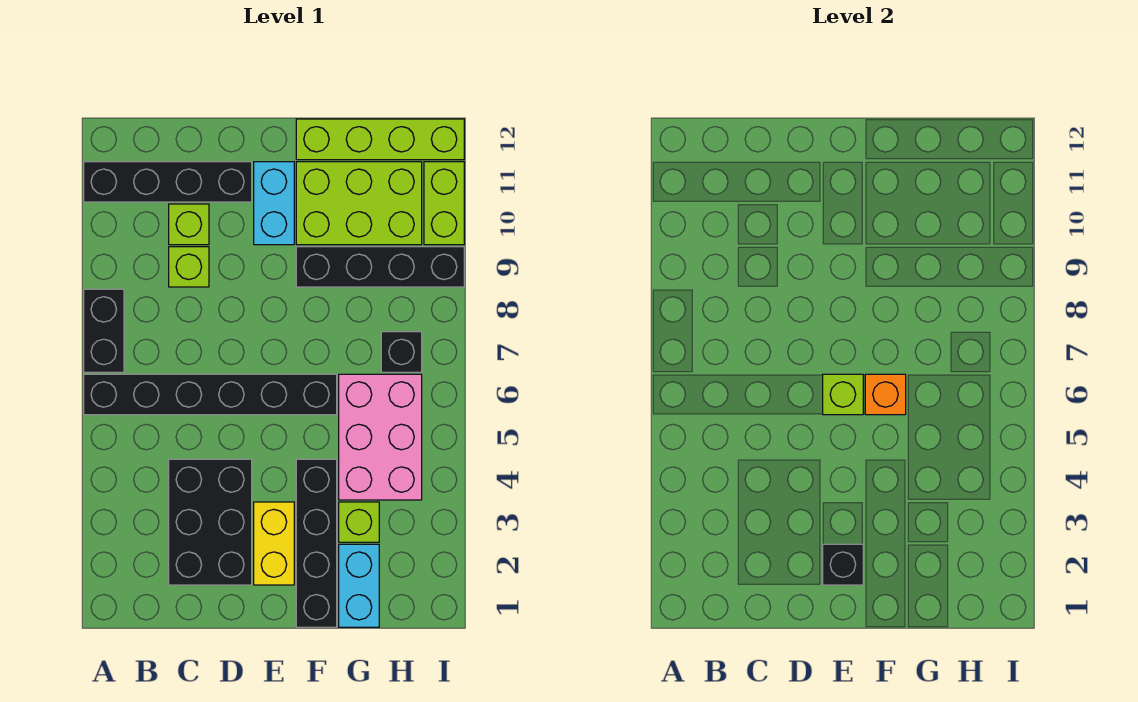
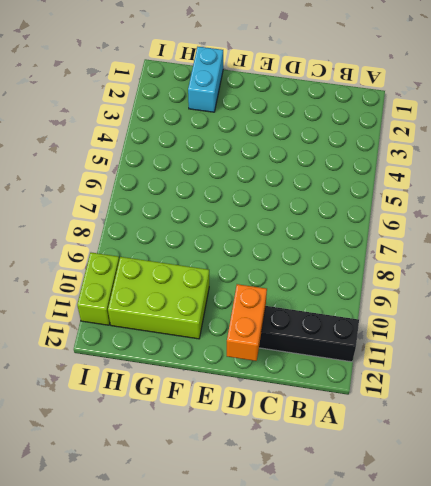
orange brick D11:D12 level 2 -> none
none -> black brick A6:F6 level 1
none -> black brick A7:A8 level 1
none -> black brick C2:D4 level 1

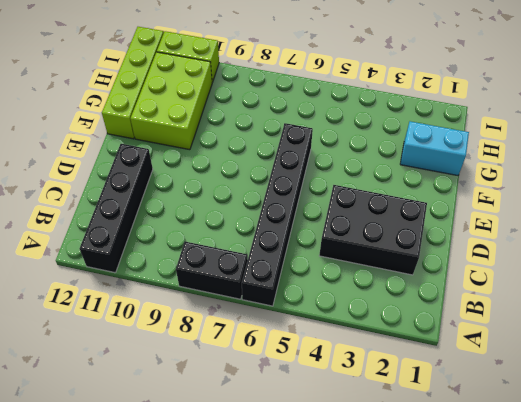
none -> lime brick C9 level 1
none -> lime brick C10 level 1
none -> yellow brick E2:E3 level 1

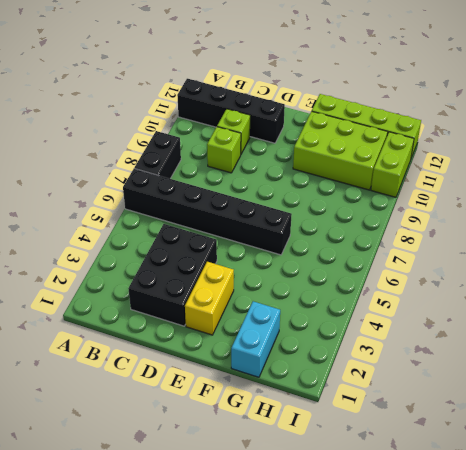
none -> cyan brick E10:E11 level 1
none -> black brick F1:F4 level 1
none -> black brick F9:I9 level 1

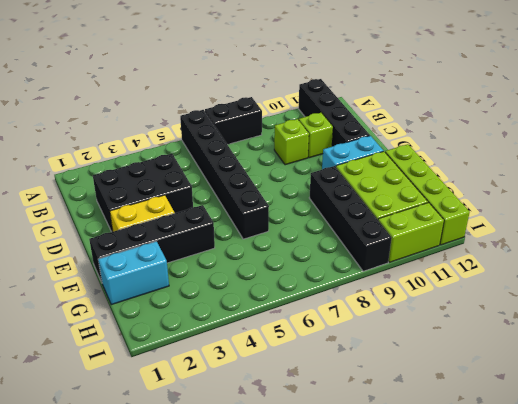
none -> lime brick G3 level 1
none -> pink brick G4:H6 level 1
none -> black brick H7 level 1

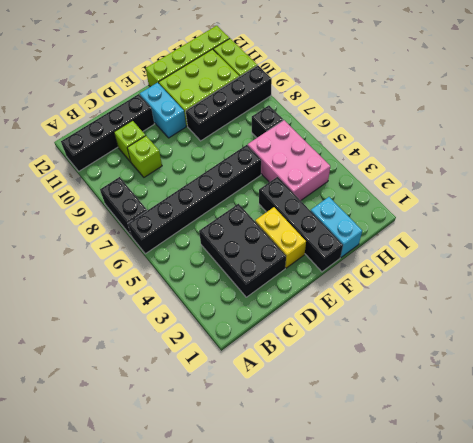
none -> lime brick G3 level 1
none -> black brick E2 level 2
none -> lime brick E6 level 2

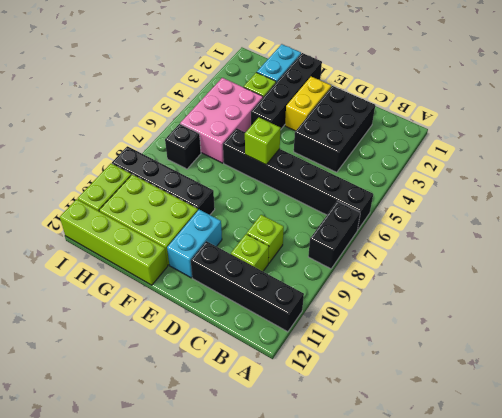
none -> black brick E2 level 2
none -> orange brick F6 level 2

